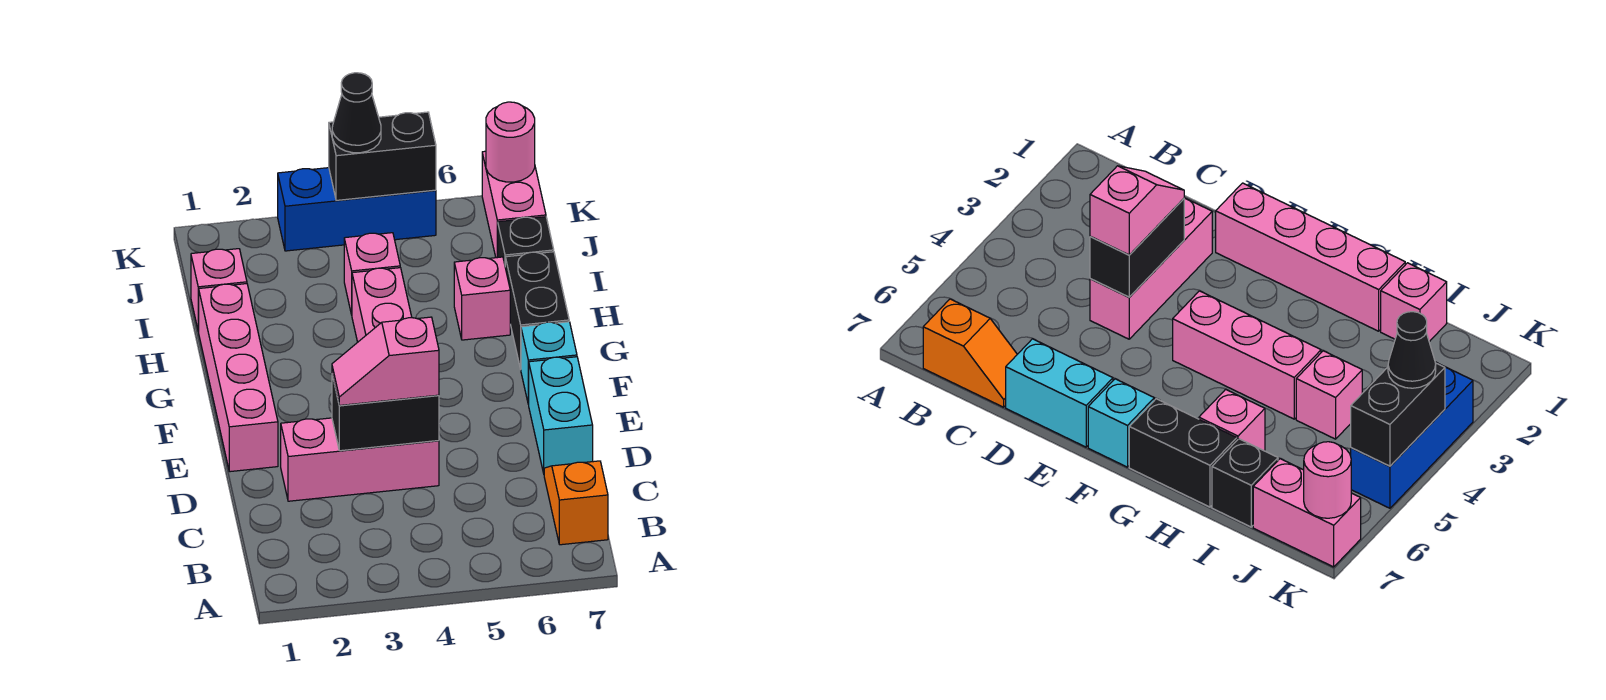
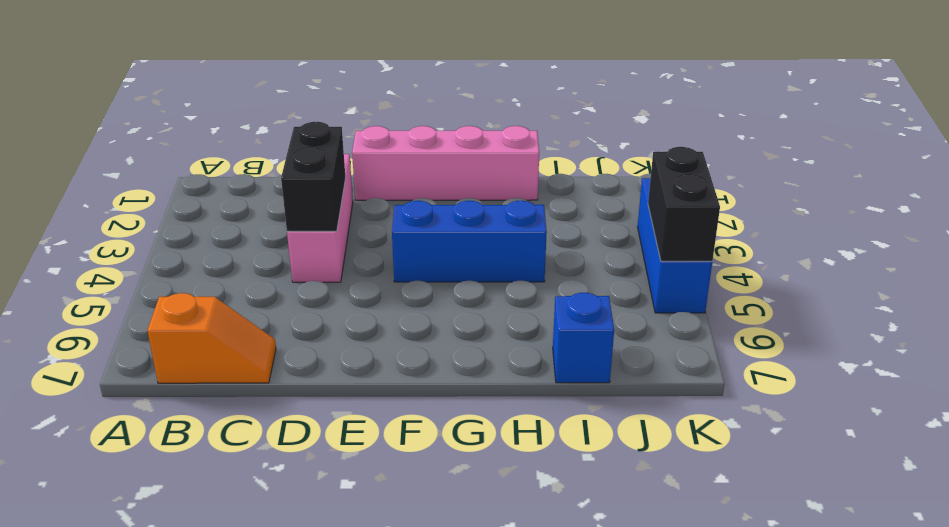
blue brick F4:H4 level 1 -> pink brick F4:H4 level 1
blue brick I7 level 1 -> black brick I7 level 1
none -> cyan brick D7:E7 level 1
none -> cyan brick F7 level 1
none -> black brick G7:H7 level 1

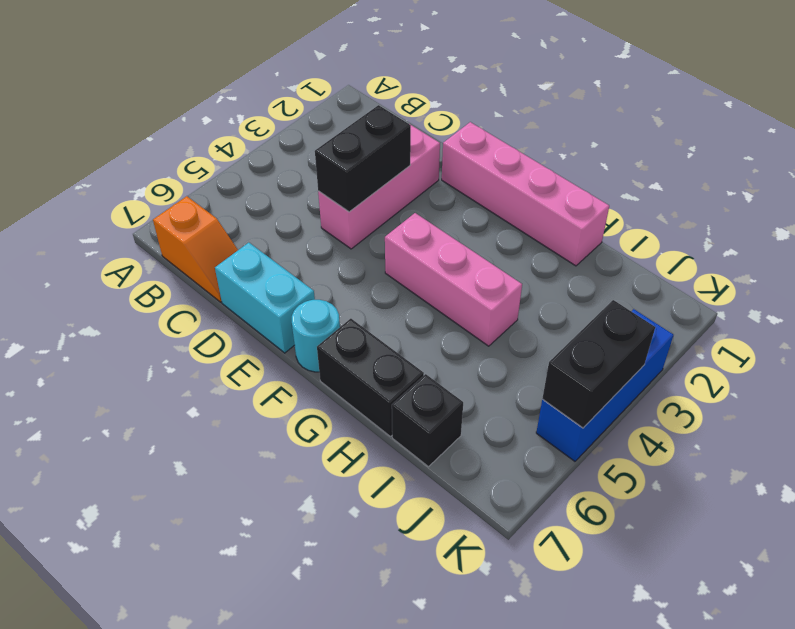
cyan round brick F7 level 1 -> cyan brick F7 level 1
none -> pink brick H6 level 1
none -> pink brick I1 level 1
none -> pink brick I4 level 1

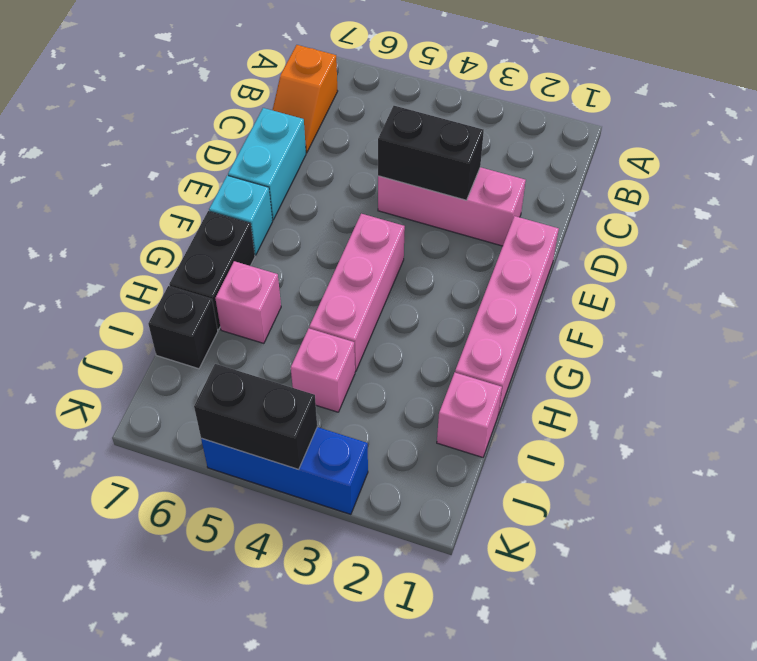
none -> pink brick J7:K7 level 1
none -> pink round brick K7 level 2
none -> pink slope D3:D4 level 3 top 4

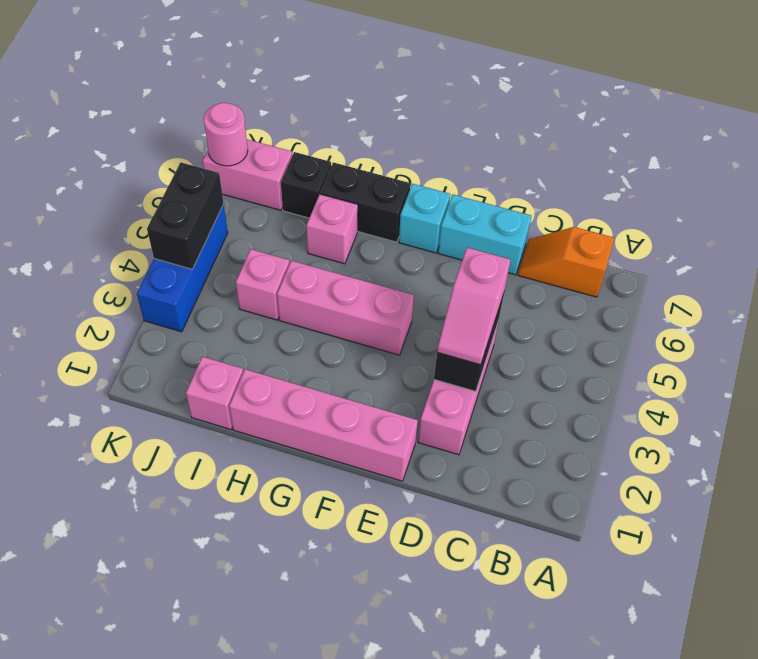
none -> black cone K4 level 3

